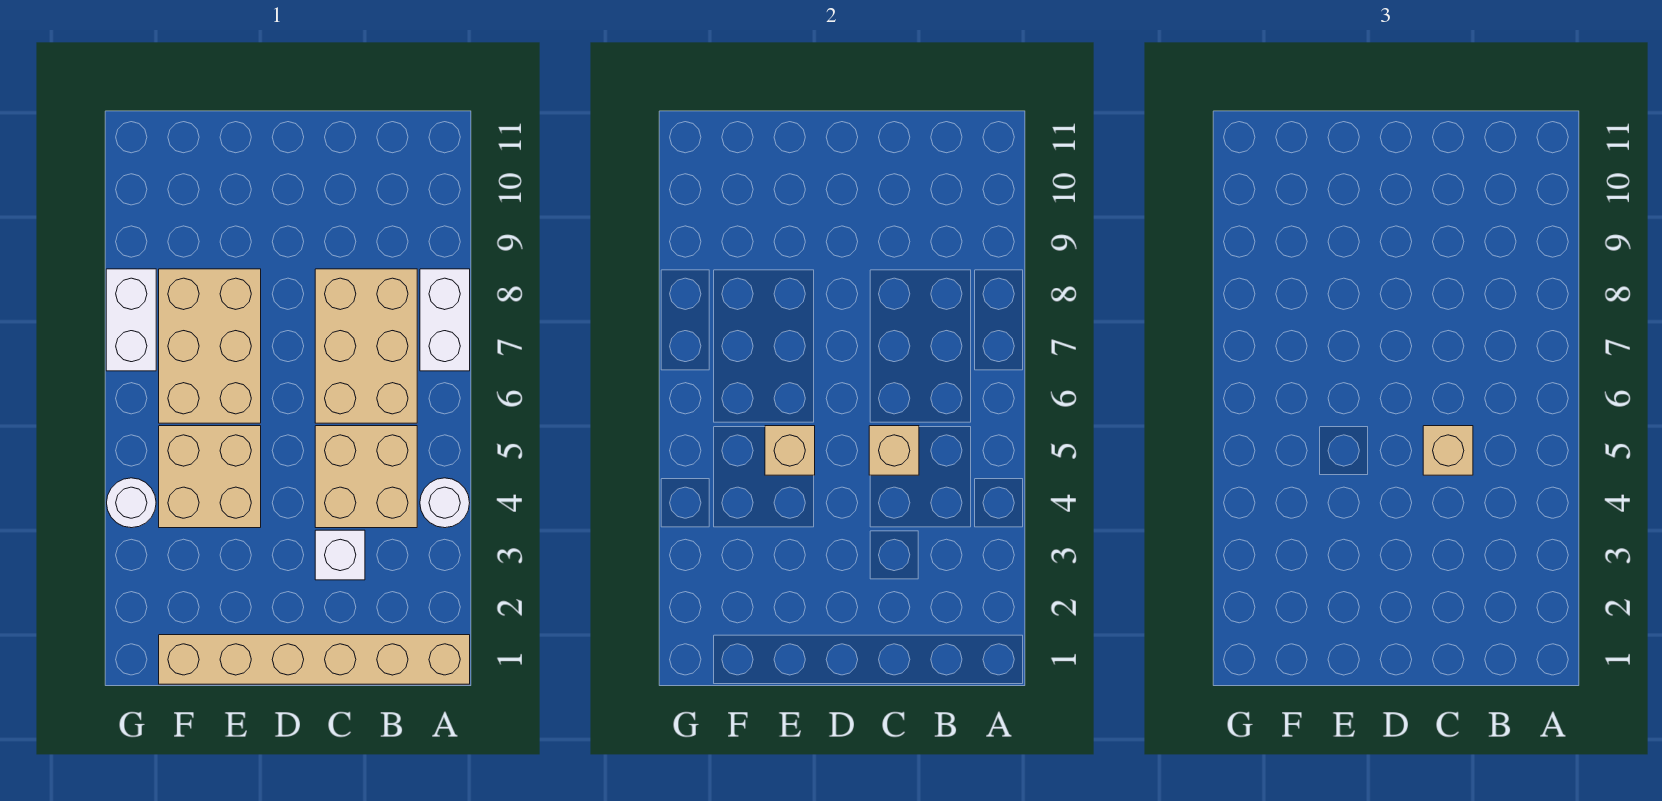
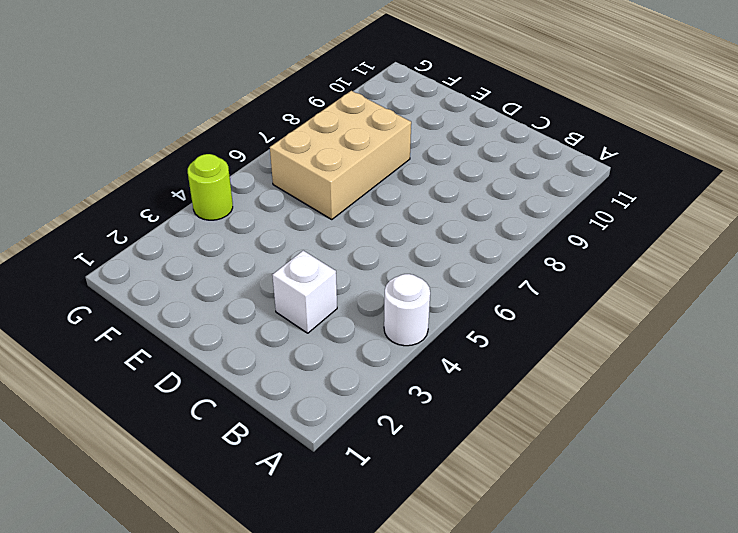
lime round brick G4 level 1 -> white round brick G4 level 1
none -> tan brick A1:F1 level 1
none -> white brick A7:A8 level 1
none -> tan brick B4:C5 level 1

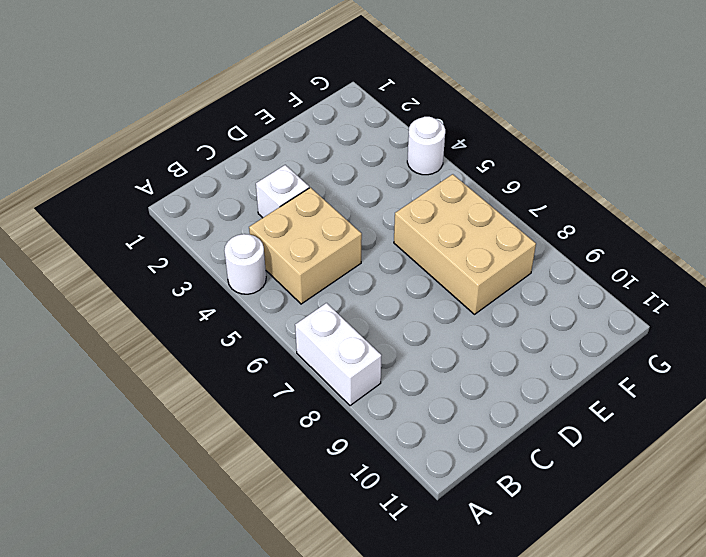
none -> tan brick A1:F1 level 1
none -> tan brick B6:C8 level 1
none -> tan brick E4:F5 level 1

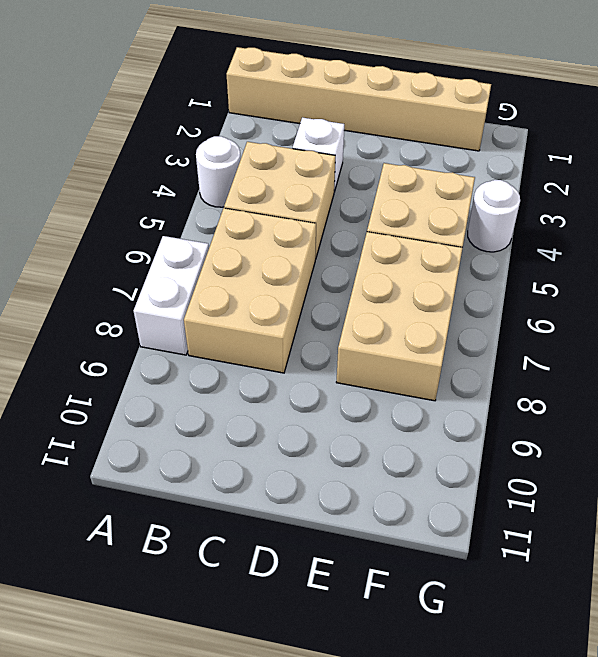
none -> white brick G7:G8 level 1
none -> tan brick C5 level 2
none -> tan brick E5 level 2

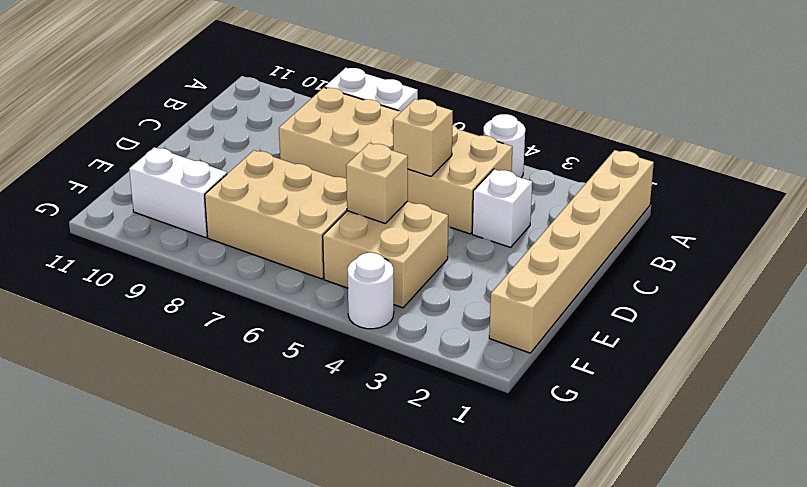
white brick F9:F10 level 1 -> white brick G7:G8 level 1
none -> tan brick C5 level 3

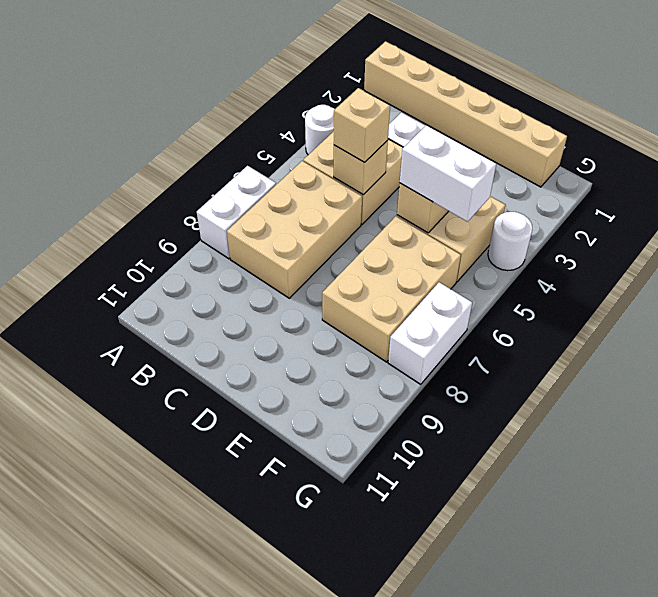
white brick E5:F5 level 3 -> none

